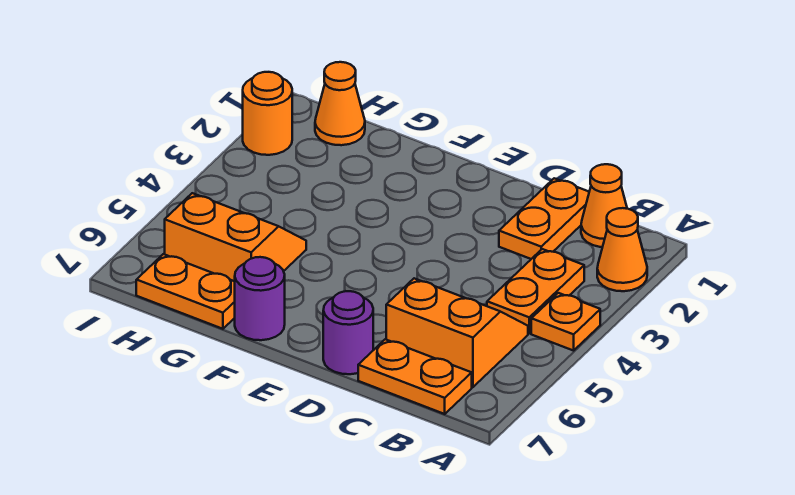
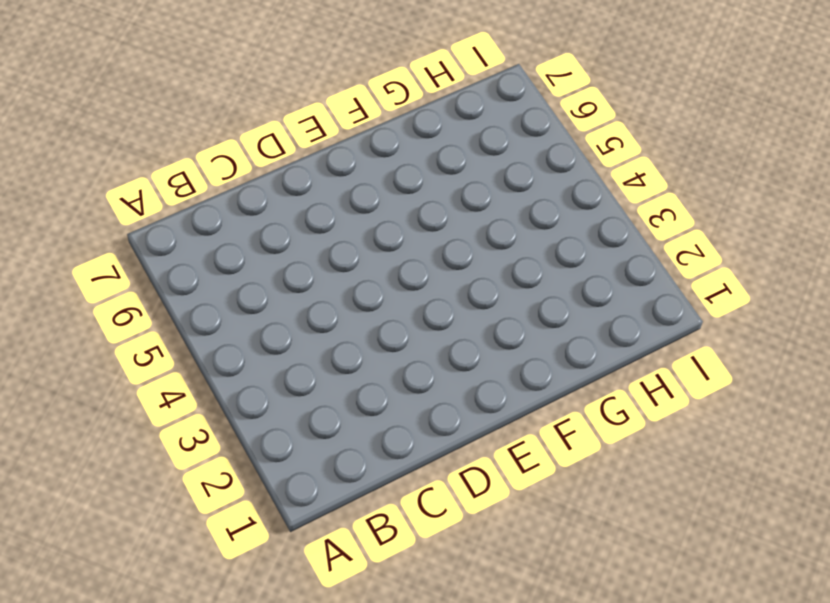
none -> orange cone A2 level 1
none -> orange plate A4 level 1
none -> orange cone B1 level 1

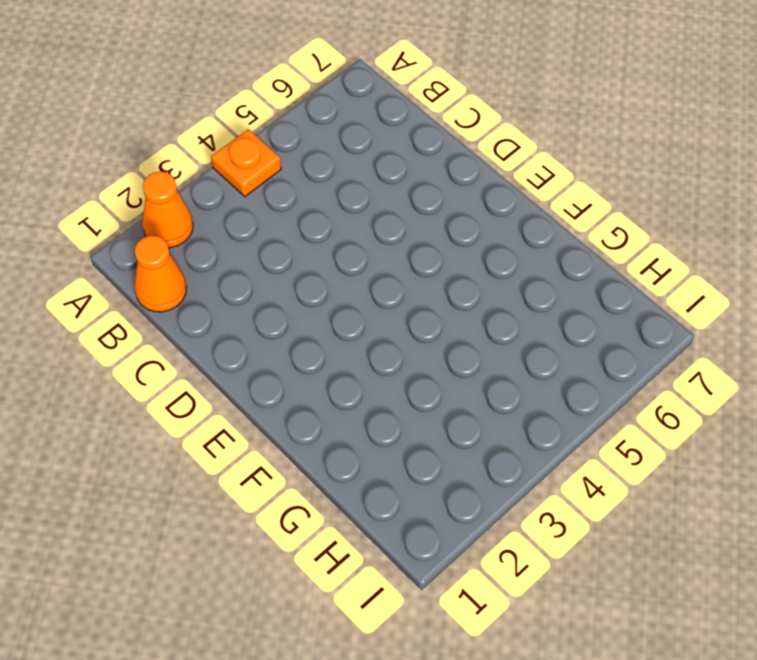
none -> orange plate B3:B4 level 1
none -> orange slope B5:C6 level 1 top 6
none -> orange plate B7:C7 level 1

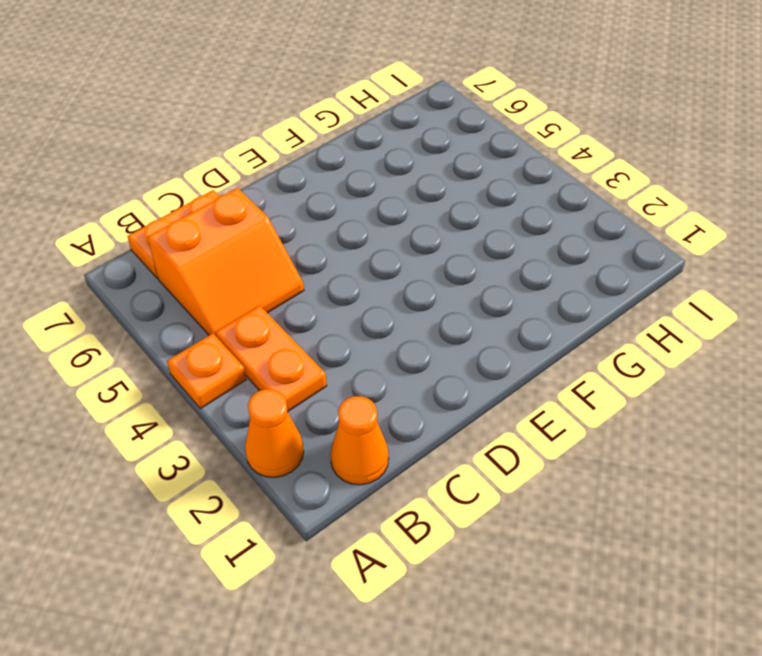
none -> orange plate C1:C2 level 1
none -> purple round brick D7 level 1
none -> purple round brick F7 level 1

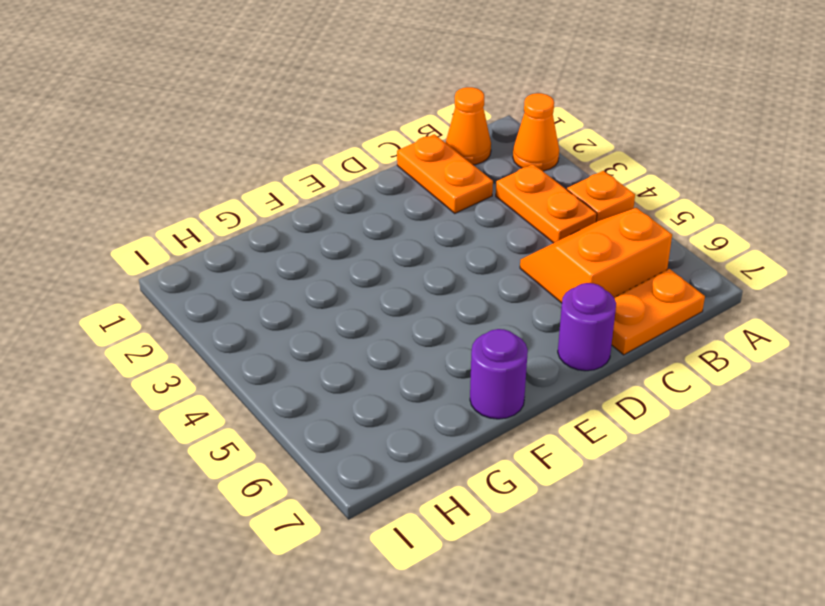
none -> orange slope G5:H6 level 1 top 6
none -> orange plate G7:H7 level 1
none -> orange cone H1 level 1

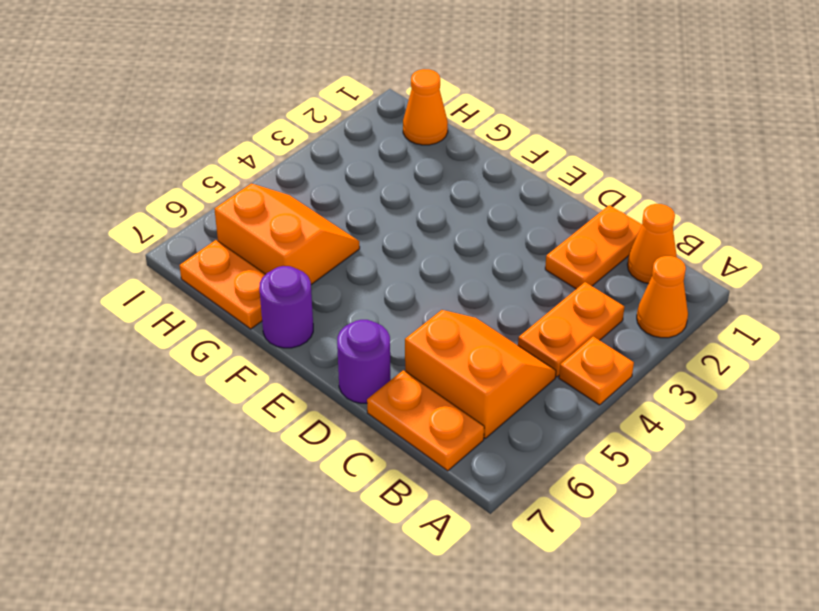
none -> orange round brick I2 level 1

